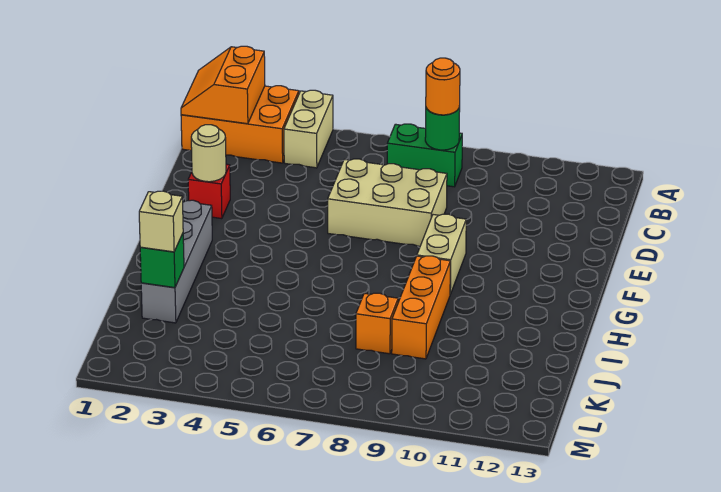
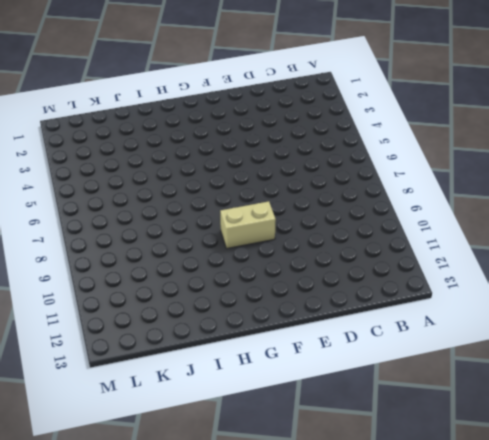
none -> orange brick A1:B3 level 1
none -> tan brick A4:B4 level 1
none -> green brick B7:B8 level 1

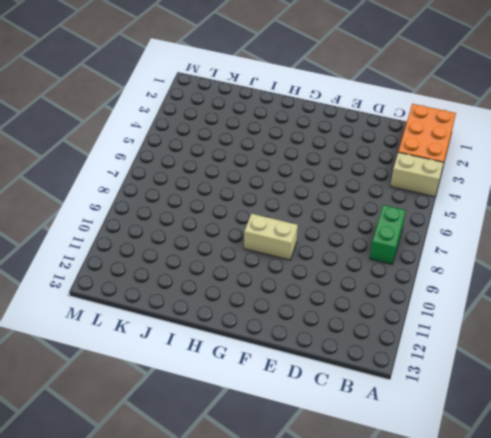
none -> tan brick D6:E8 level 1
none -> red brick E2 level 1
none -> grey brick G2:J2 level 1

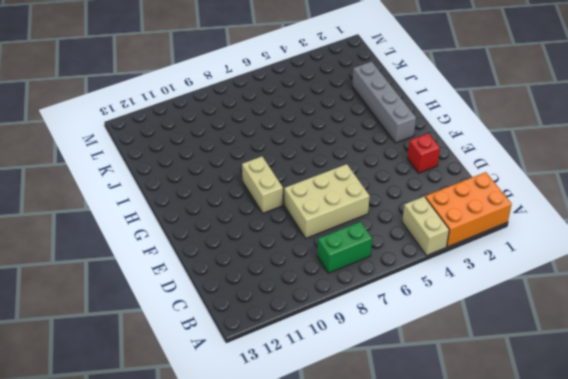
none -> orange brick H9:J9 level 1
none -> orange brick J8 level 1
none -> orange slope A1:B2 level 2 top 2

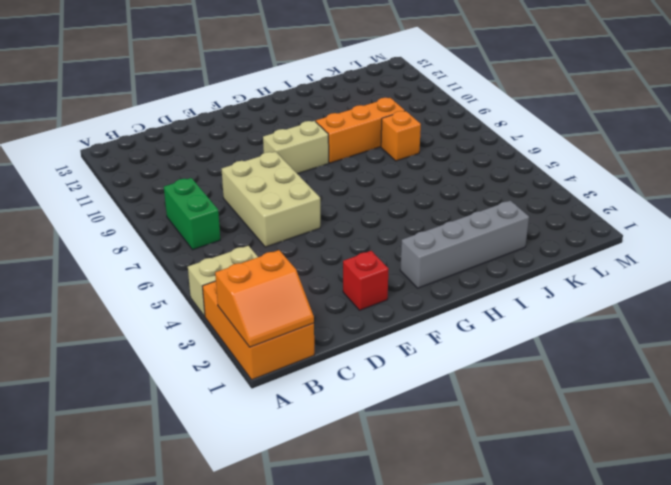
none -> green round brick B8 level 2
none -> tan round brick E2 level 2
none -> green brick J2 level 2

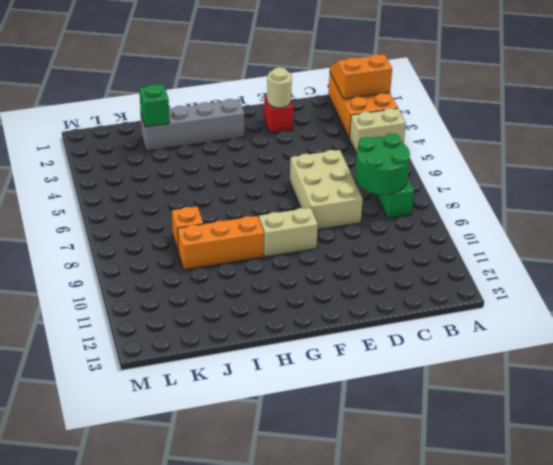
green round brick B7:C8 level 2 -> green round brick B8 level 2
none -> orange round brick B8 level 3
none -> tan brick J2 level 3

